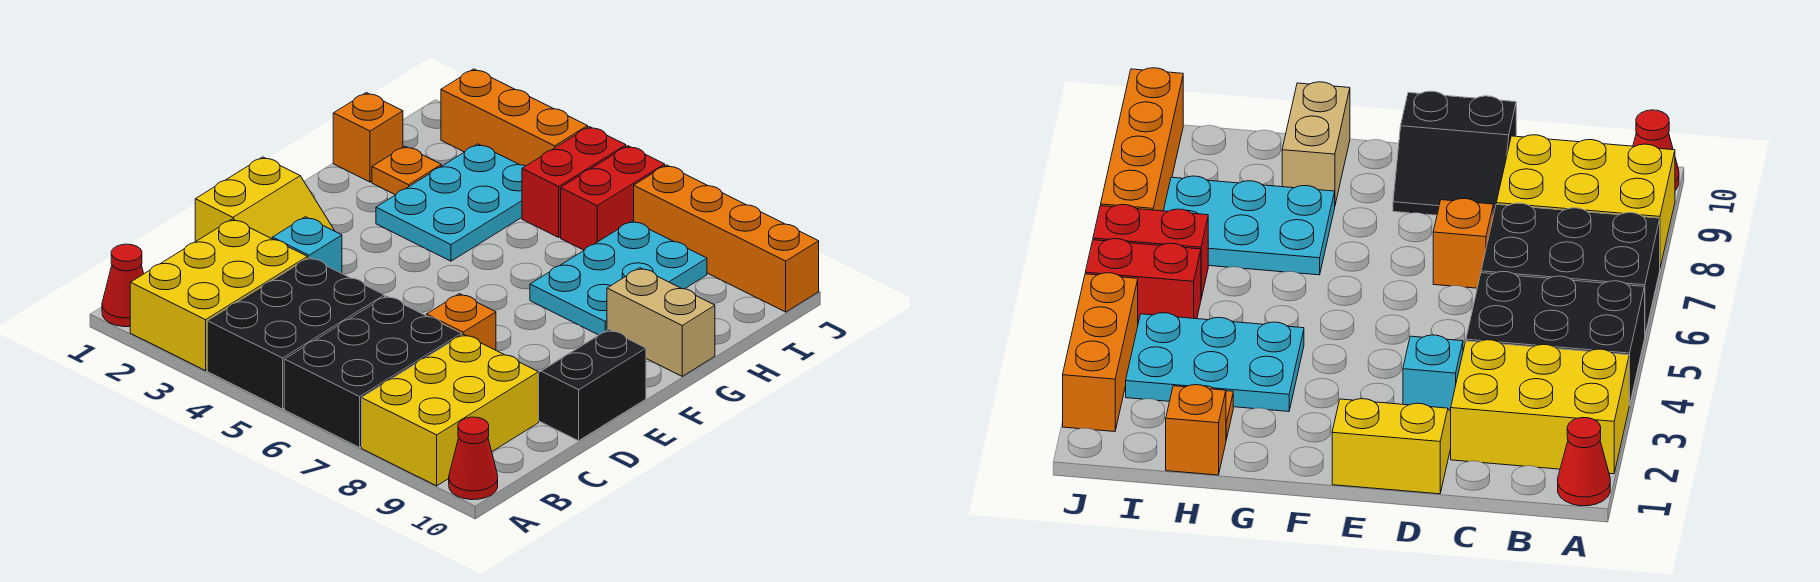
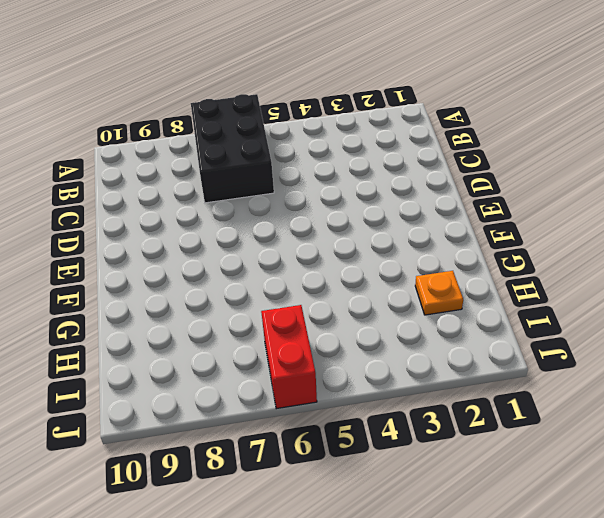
none -> red cone A1 level 1
none -> yellow brick A2:C3 level 1
none -> black brick A4:C5 level 1

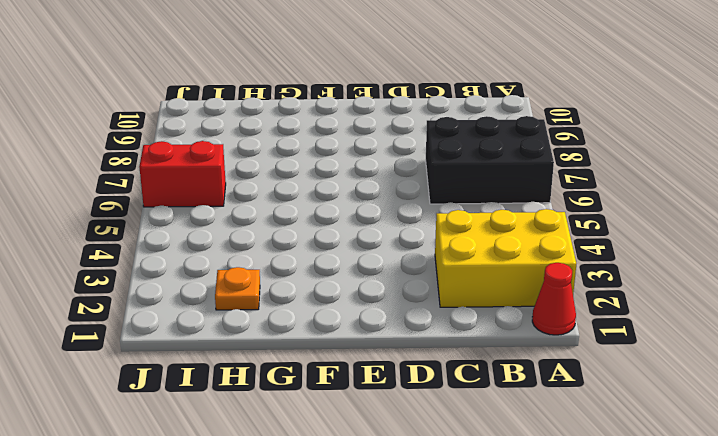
none -> black brick A4:C5 level 1
none -> yellow brick A8:C9 level 1
none -> red cone A10 level 1

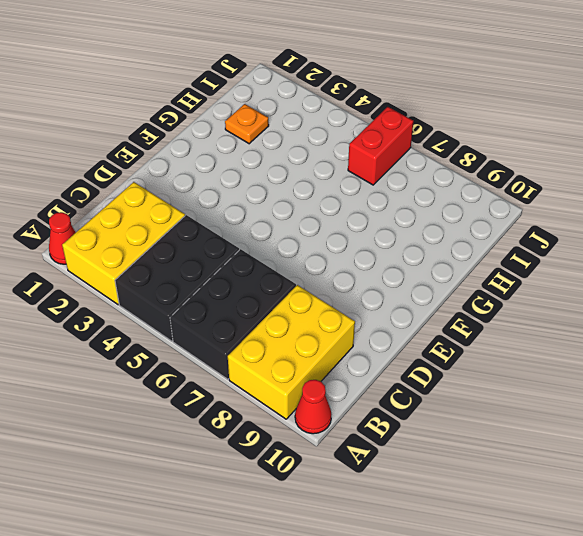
none -> yellow slope D1:E2 level 1 top 1
none -> cyan brick D3 level 1
none -> orange brick D7 level 1

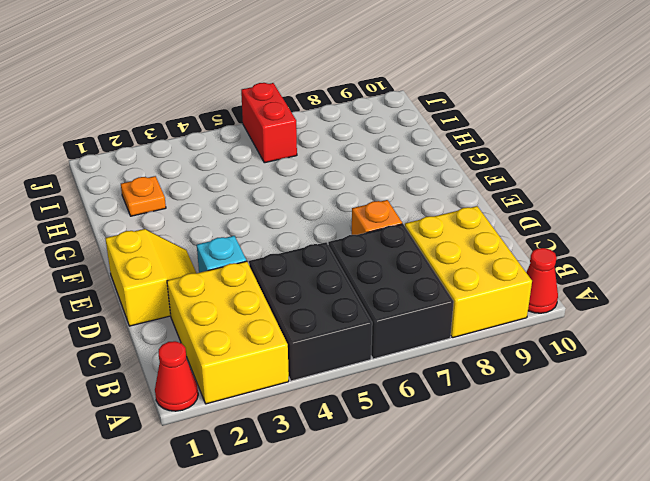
none -> black slope D9:E10 level 1 top 10
none -> cyan plate G3:I4 level 1
none -> cyan plate G7:I8 level 1

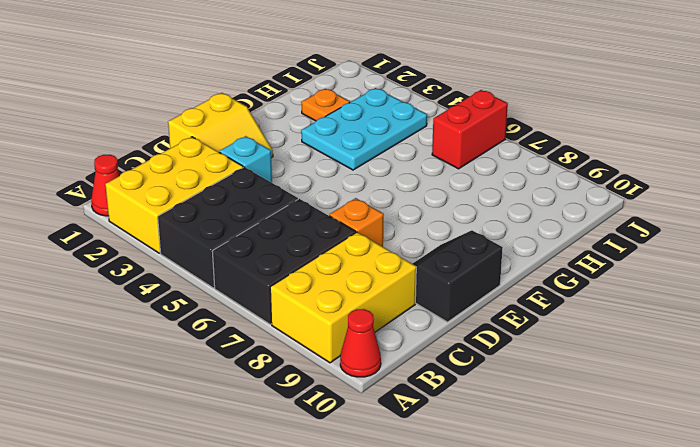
none -> cyan plate G7:I8 level 1
none -> tan brick G9:G10 level 1
none -> orange brick H1 level 1

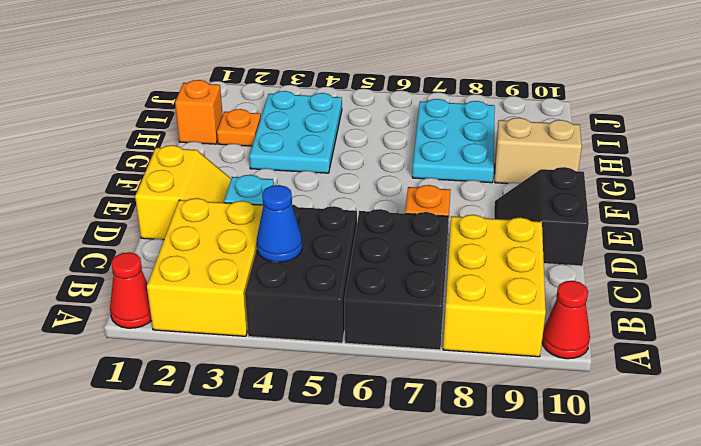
blue cone B4 level 2 -> none
none -> red brick I5:J5 level 1
none -> red brick I6:J6 level 1
none -> orange brick J2:J4 level 1

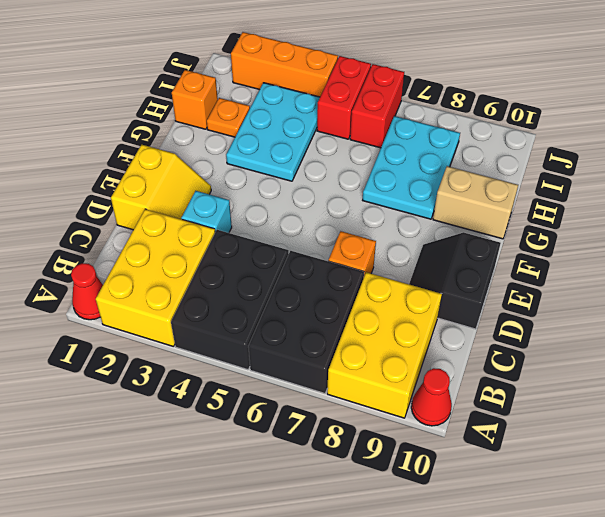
none -> orange brick J7:J10 level 1

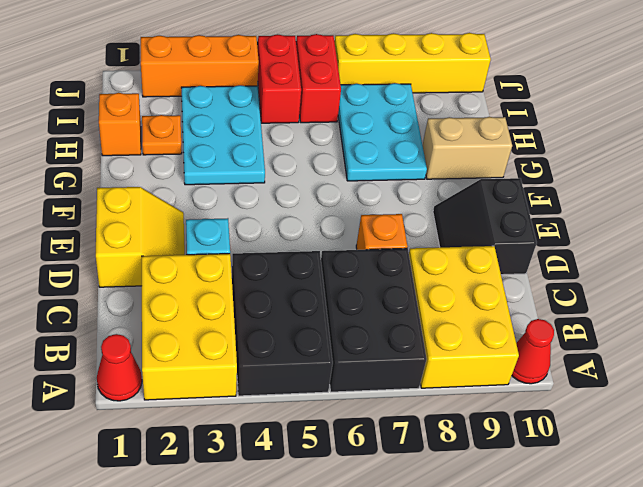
yellow brick J7:J10 level 1 -> orange brick J7:J10 level 1

